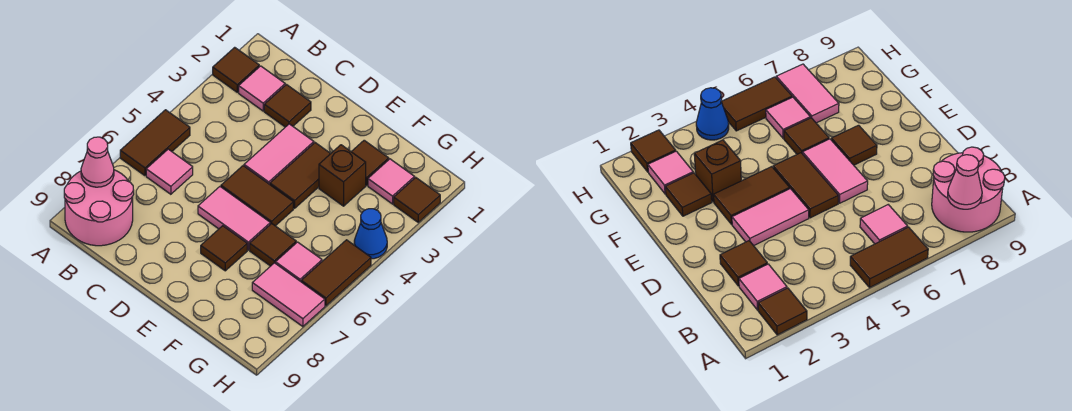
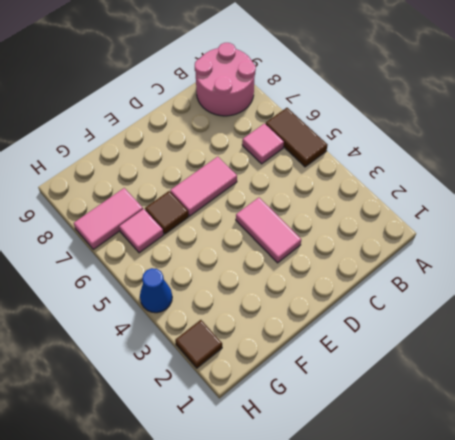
none -> brown tile A2 level 1
none -> pink tile B2 level 1
none -> brown tile C2 level 1

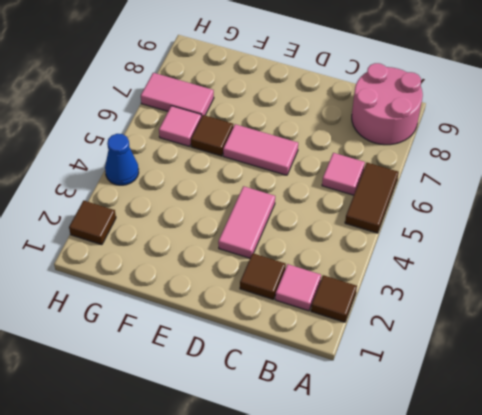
none -> brown tile D5:E5 level 1
none -> brown tile E3:E4 level 1
none -> brown tile E7 level 1

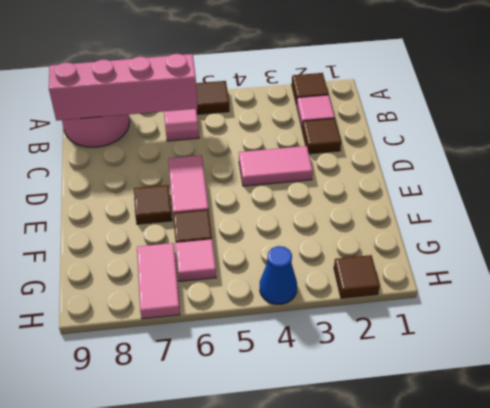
pink brick B6:B9 level 2 -> none
none -> brown tile D5:E5 level 1
none -> brown tile E3:E4 level 1
none -> brown tile F2 level 1

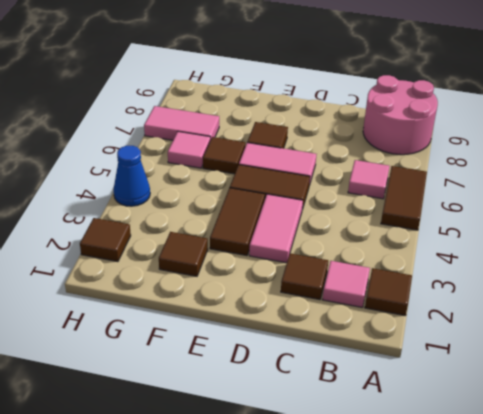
none -> brown brick F3 level 1
none -> pink tile G2 level 1
none -> brown tile H5:H6 level 1

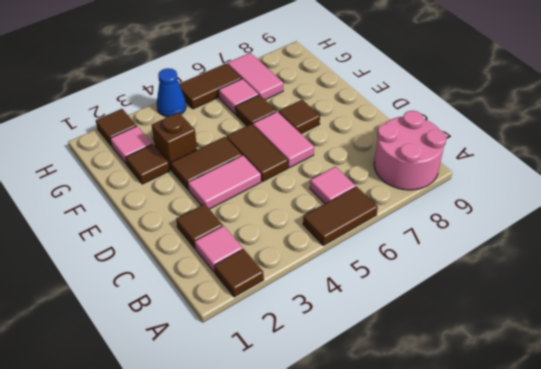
none -> pink cone A8 level 2

